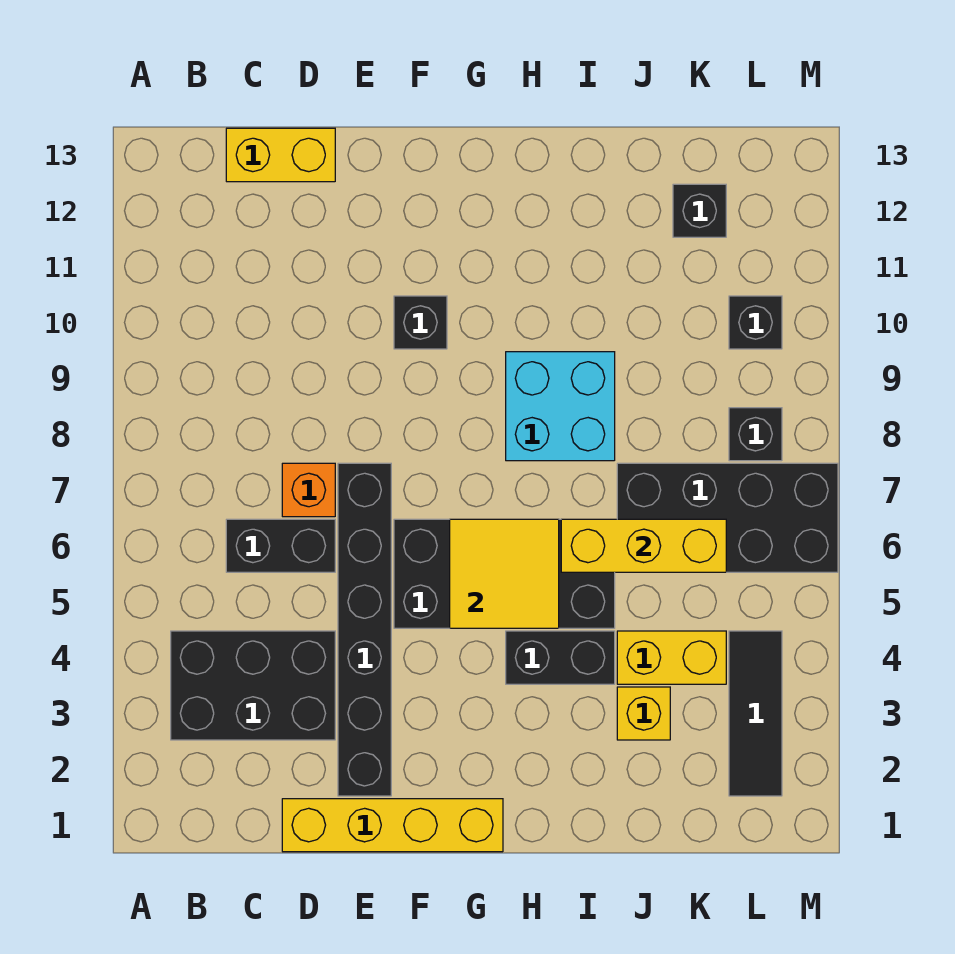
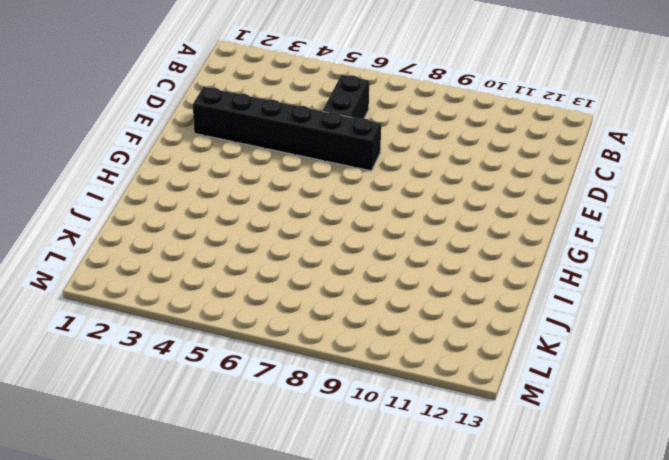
none -> black brick B3:D4 level 1
none -> yellow brick C13:D13 level 1
none -> yellow brick D1:G1 level 1

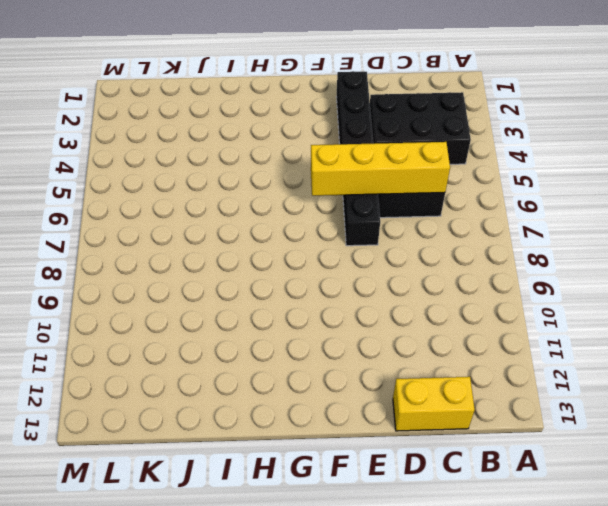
yellow brick C6:F6 level 2 -> yellow brick D1:G1 level 1
none -> orange brick D7 level 1
none -> black brick F5:I6 level 1
none -> black brick F10 level 1

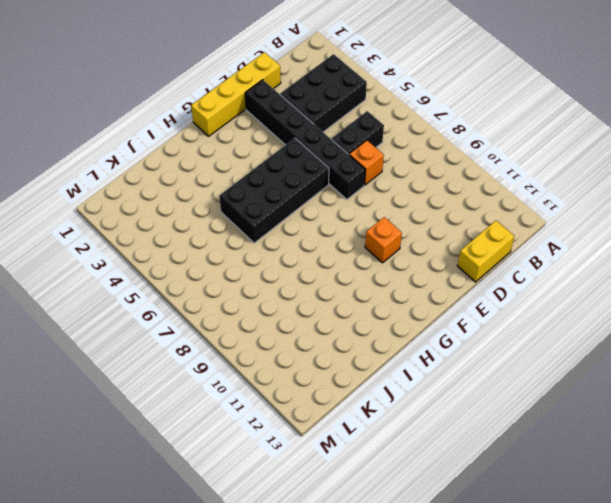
orange brick F10 level 1 -> black brick F10 level 1
none -> black brick H4:I4 level 1
none -> cyan brick H8:I9 level 1
none -> yellow brick J3 level 1

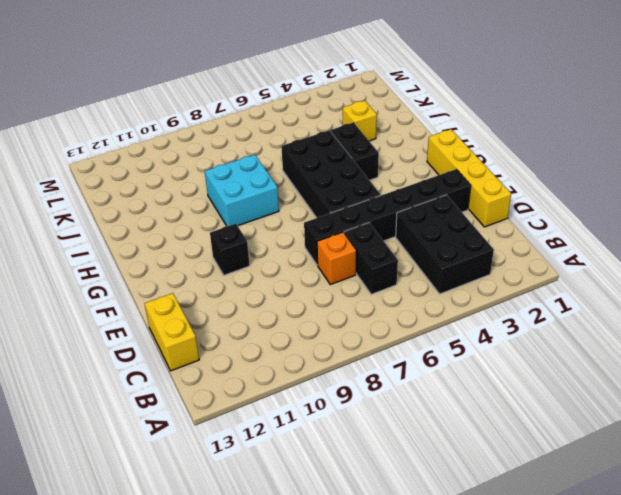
none -> yellow brick J4:K4 level 1
none -> black brick J6:M7 level 1
none -> black brick K12 level 1

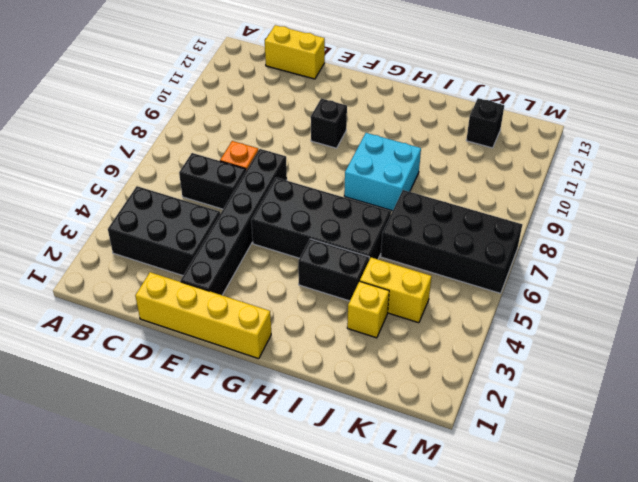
none -> black tile L2:L4 level 1
none -> black brick L8 level 1
none -> black brick L10 level 1

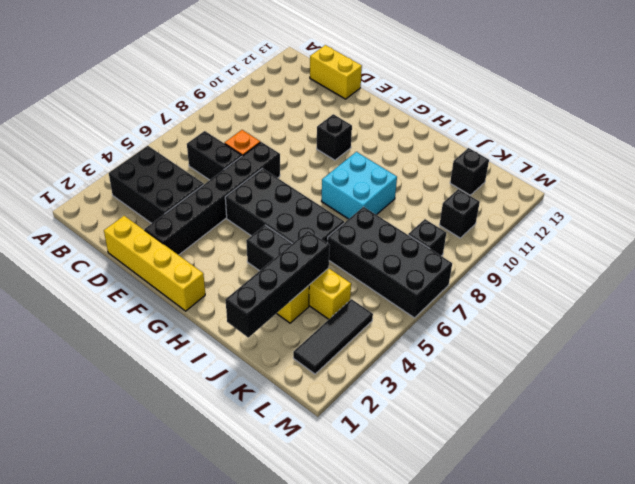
black brick J1:J4 level 2 -> none
none -> yellow tile G5:H6 level 2
none -> yellow brick I6:K6 level 2

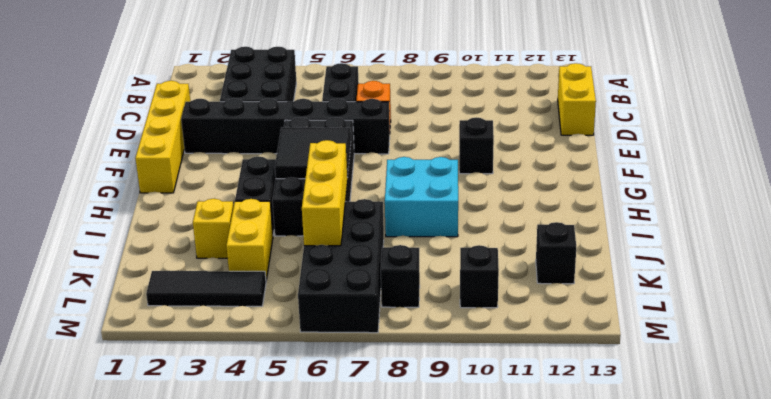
black tile G5:H6 level 2 -> yellow tile G5:H6 level 2

